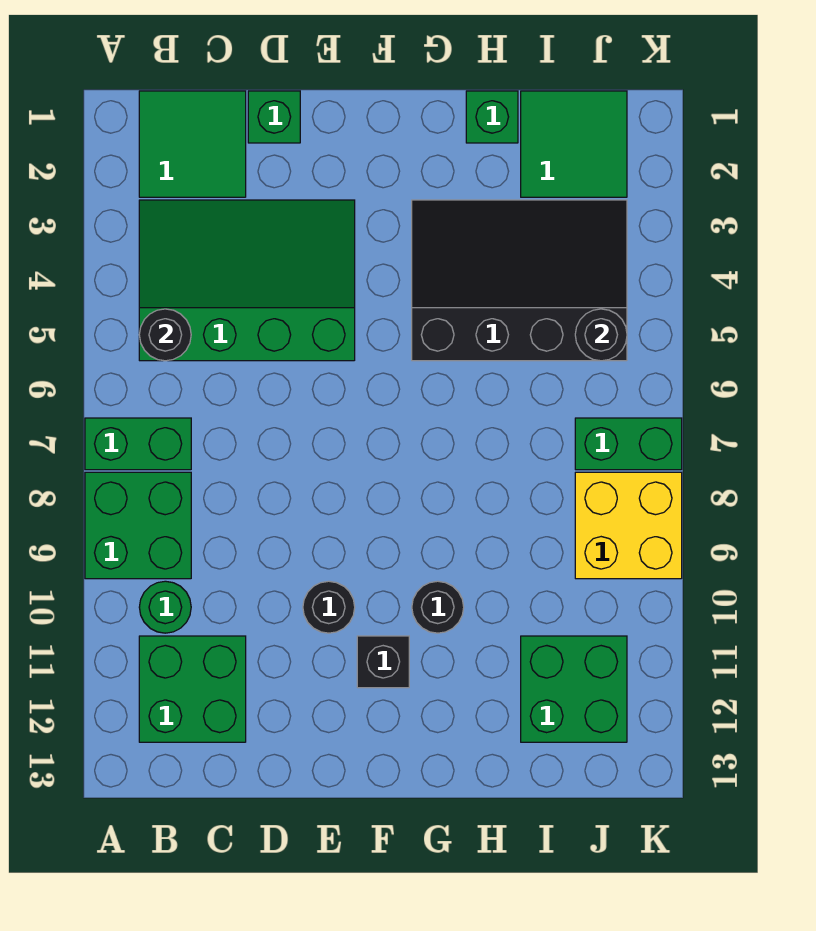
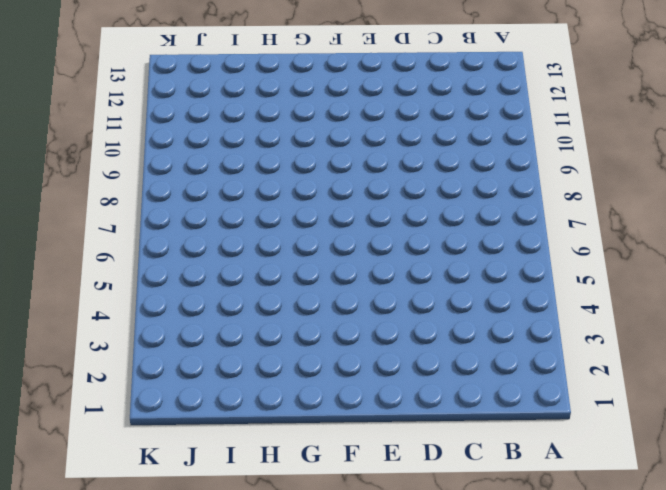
none -> green brick A7:B7 level 1
none -> green brick A8:B9 level 1
none -> green tile B1:C2 level 1

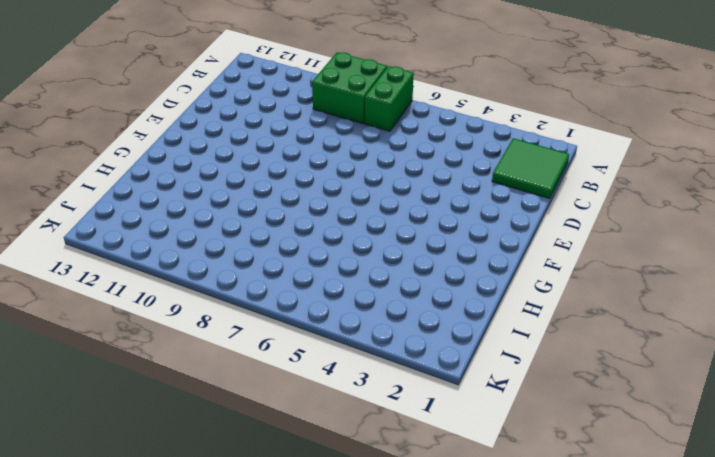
none -> green slope B3:E5 level 1 top 5
none -> green round brick B10 level 1
none -> green brick B11:C12 level 1

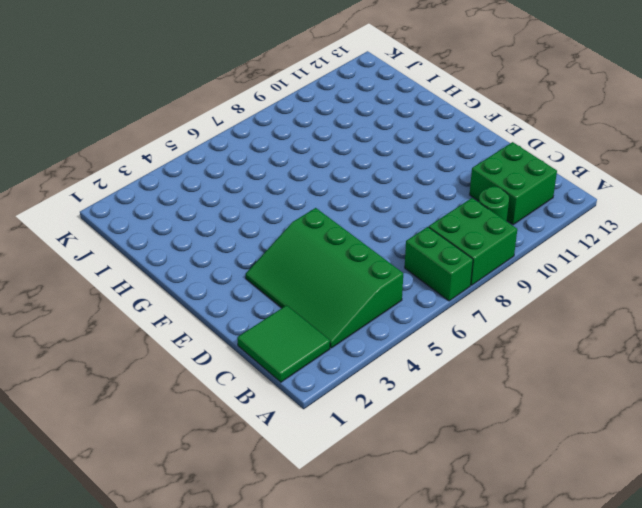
none -> green brick D1 level 1
none -> black round brick E10 level 1
none -> black brick F11 level 1

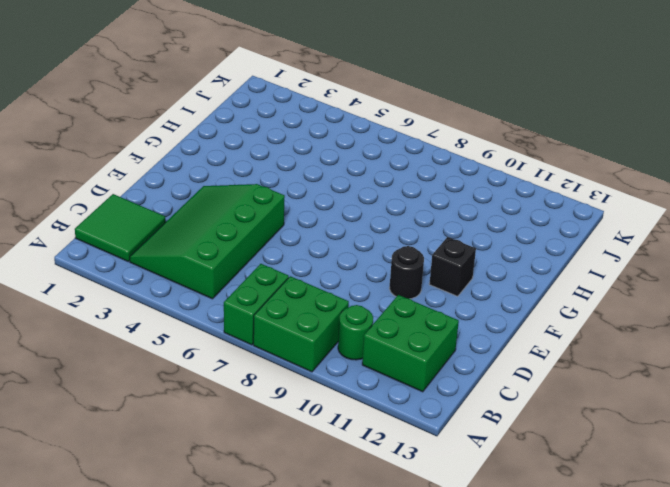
none -> green brick D1 level 1
none -> black slope G3:J5 level 1 top 5
none -> black round brick G10 level 1

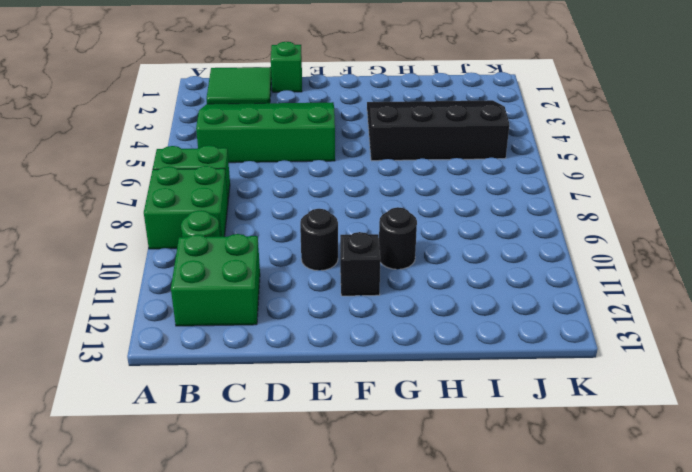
none -> green brick H1 level 1
none -> green tile I1:J2 level 1
none -> green brick I11:J12 level 1

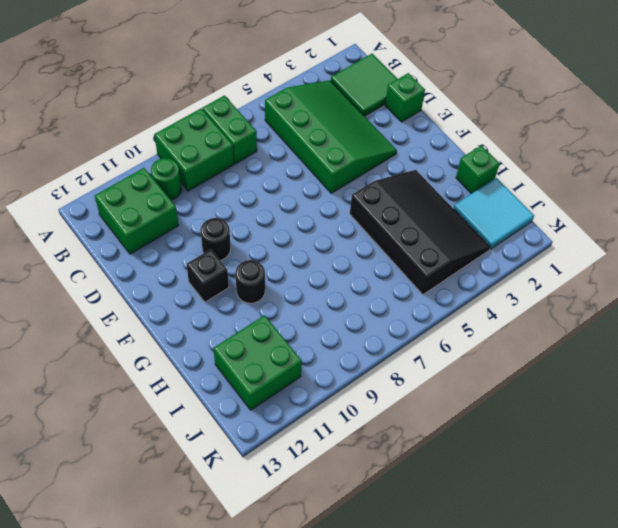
cyan tile I1:J2 level 1 -> green tile I1:J2 level 1
none -> green brick J7:K7 level 1
none -> yellow brick J8:K9 level 1
none -> black round brick B5 level 2

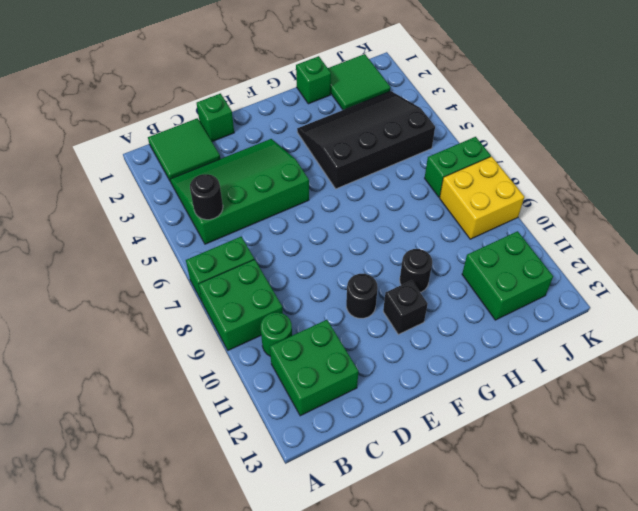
none -> black round brick J5 level 2

